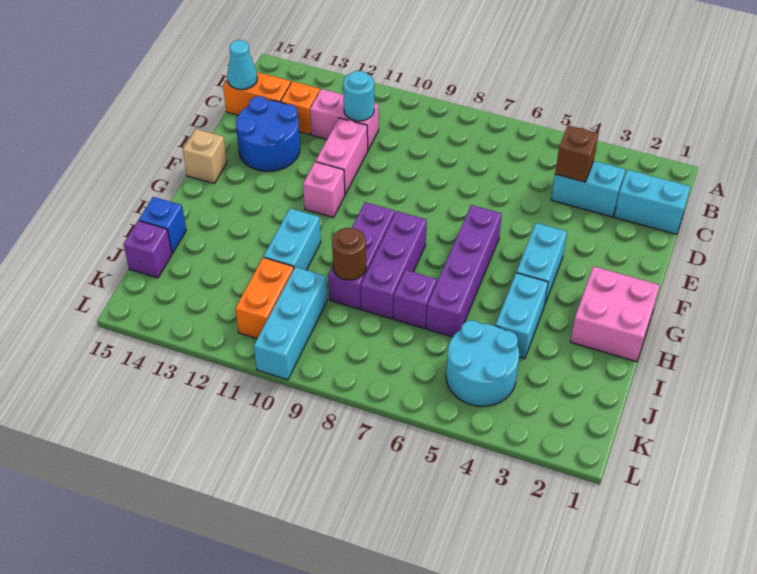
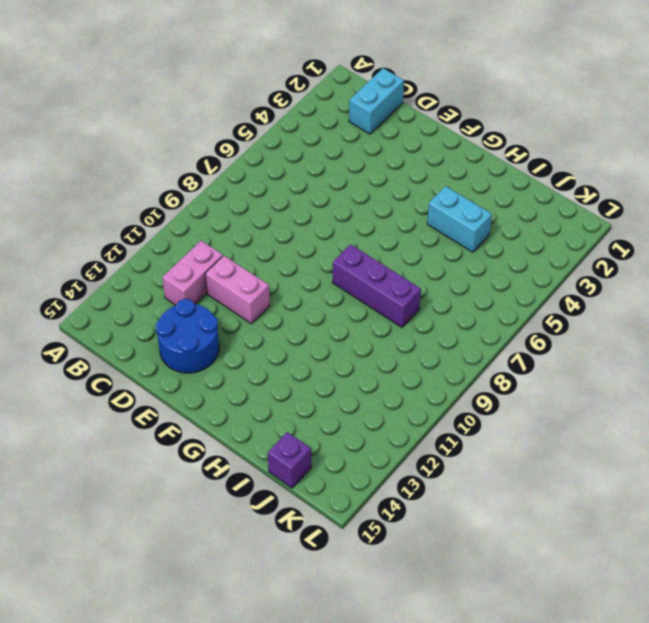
none -> cyan brick C3:C4 level 1
none -> orange brick C13 level 1
none -> orange brick C14:C15 level 1

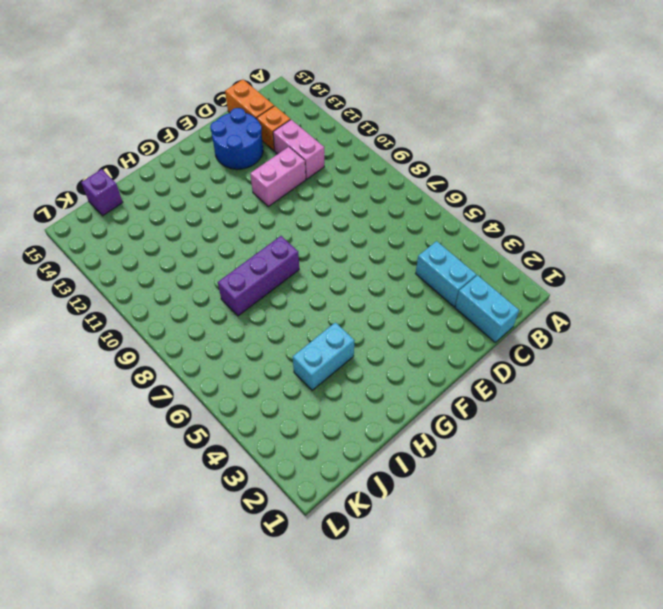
none -> cyan brick F4:G4 level 1
none -> purple brick F6:I6 level 1
none -> pink brick F11 level 1

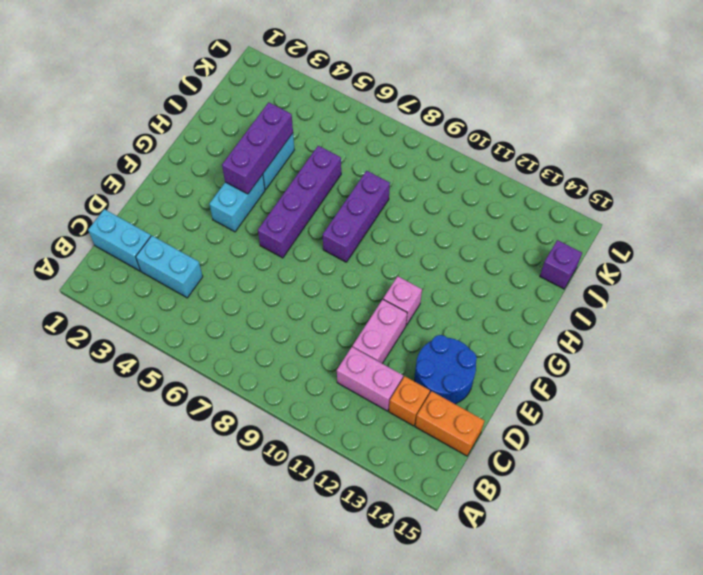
purple brick G4:I4 level 2 -> purple brick G9:I9 level 1
none -> tan brick F15 level 1
none -> pink brick G1:H2 level 1
none -> cyan brick H11:I11 level 1

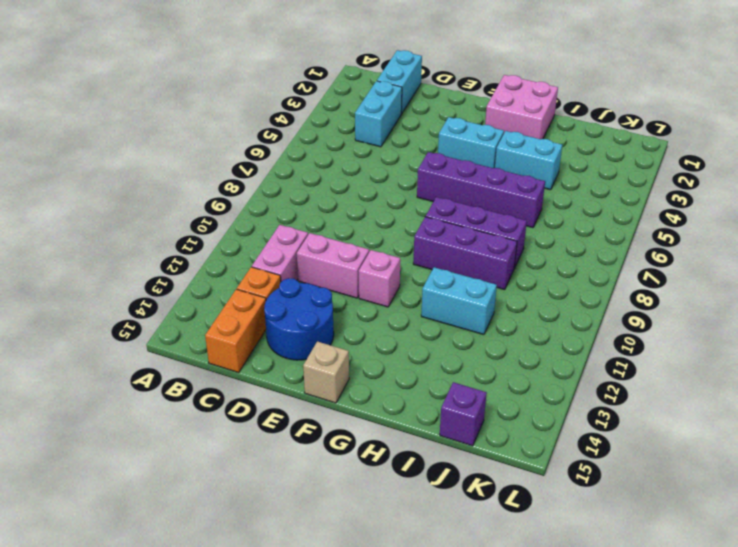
none -> purple brick I7 level 1
none -> blue brick I15 level 1
none -> cyan round brick J4:K5 level 1

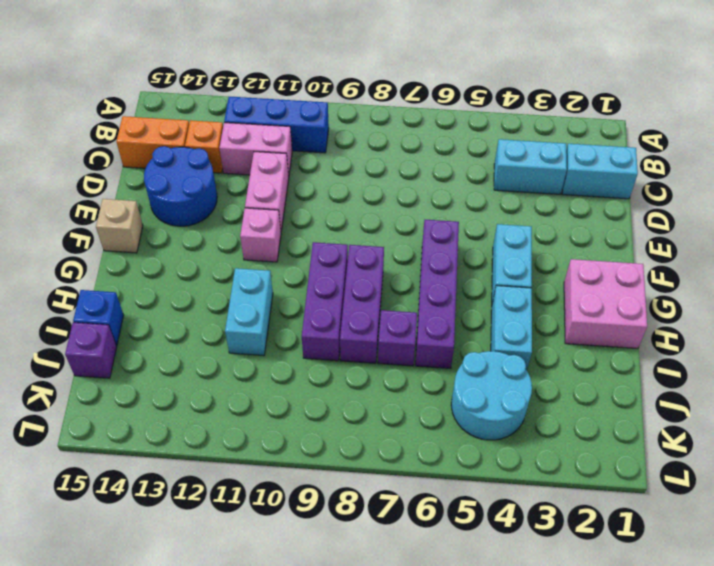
blue brick B10:B12 level 1 -> none
none -> cyan brick J10:L10 level 1
none -> orange brick J11:K11 level 1
none -> brown brick C4 level 2

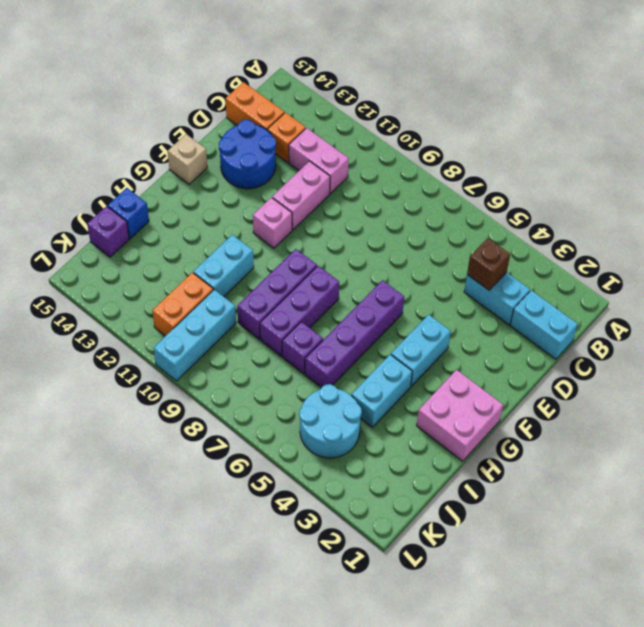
none -> cyan round brick C11 level 2
none -> cyan cone C15 level 2
none -> brown round brick I9 level 2

